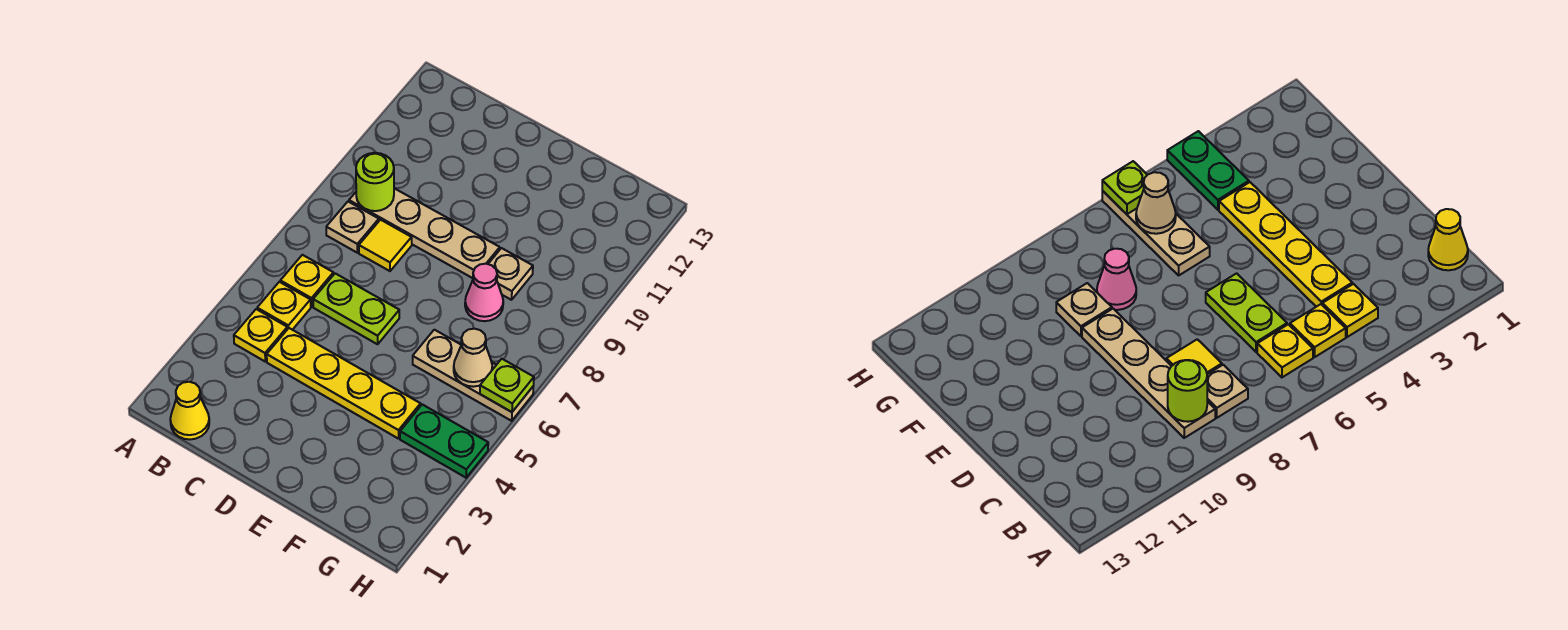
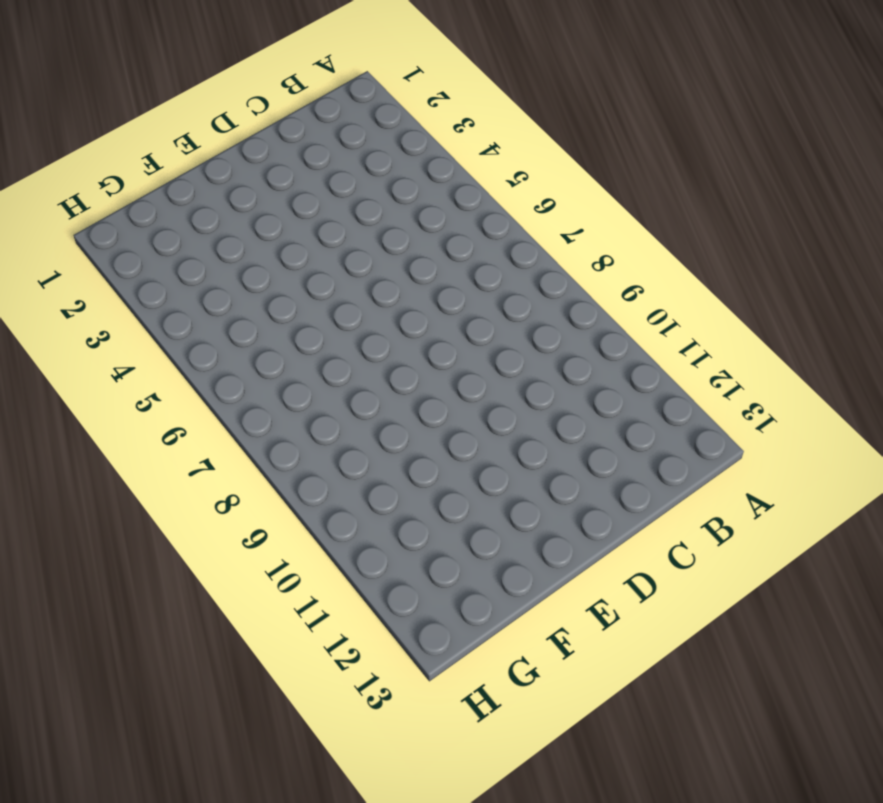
none -> yellow cone B1 level 1
none -> yellow plate B4 level 1
none -> yellow plate B5 level 1

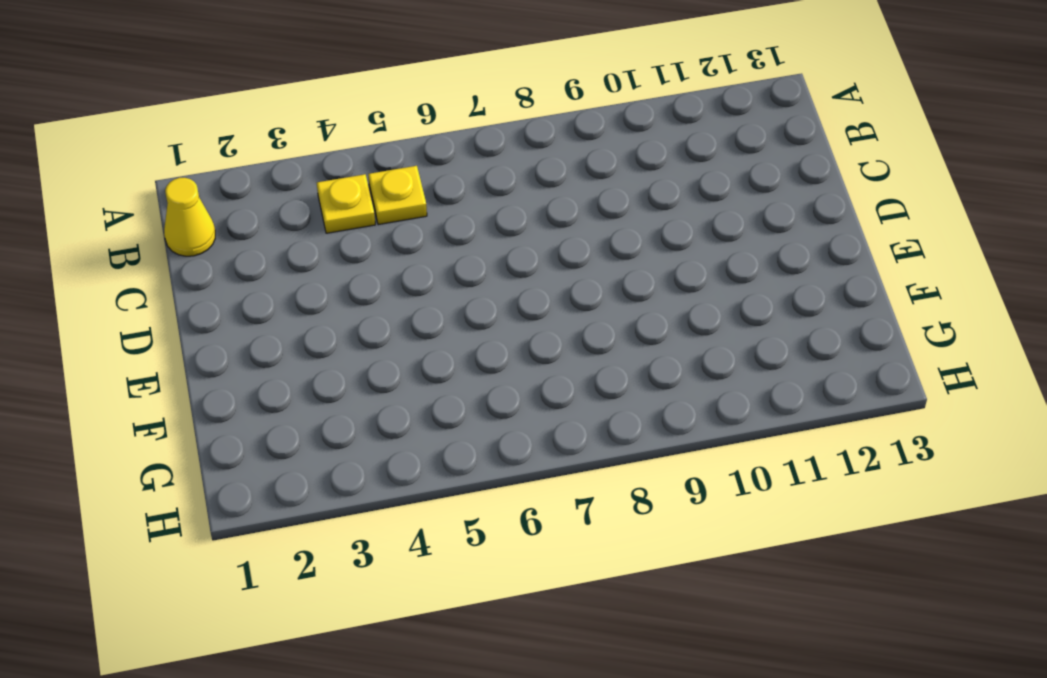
none -> yellow plate B6 level 1
none -> tan plate B8 level 1
none -> tan plate B9:E9 level 1

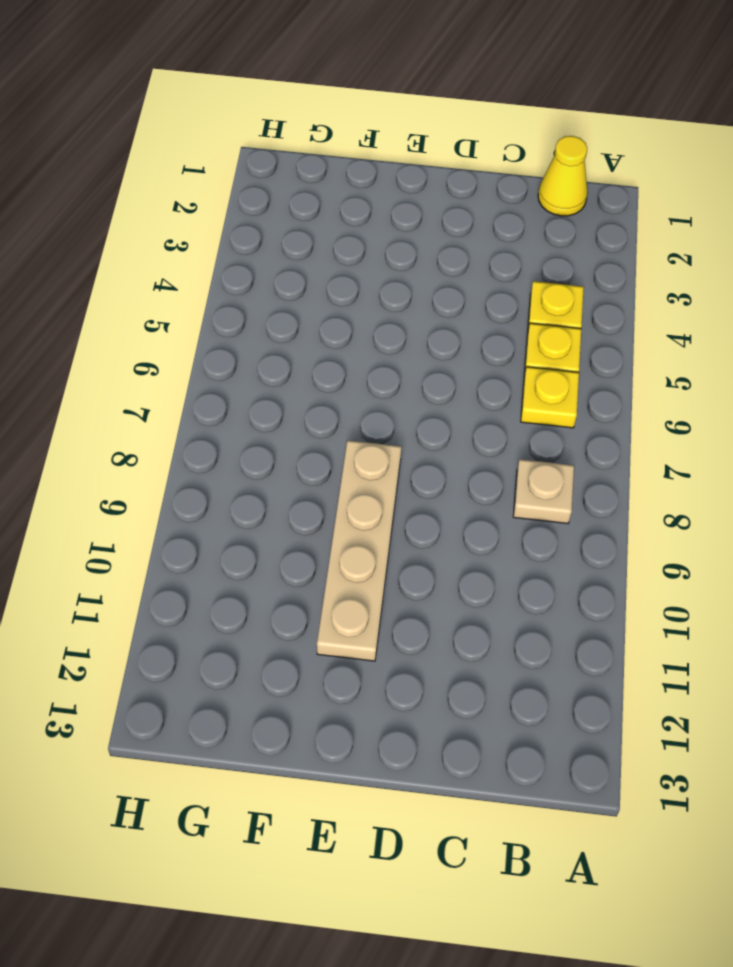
tan plate E8:E11 level 1 -> tan plate B9:E9 level 1
none -> yellow plate C4:F4 level 1
none -> lime plate C6:D6 level 1
none -> yellow tile C8 level 1

